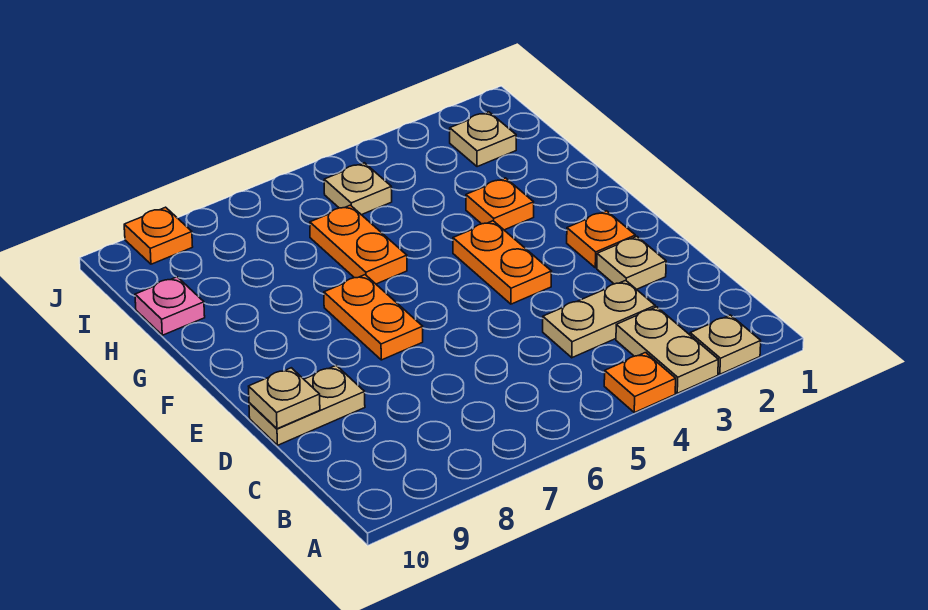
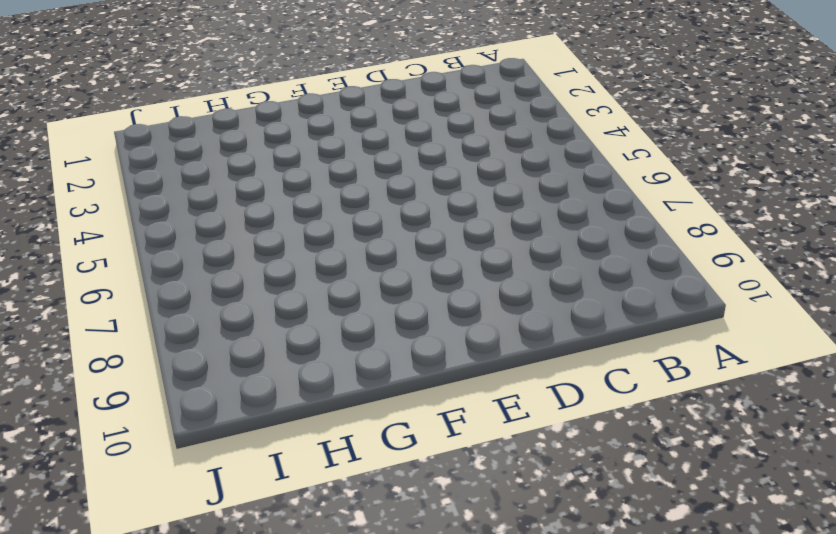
none -> tan plate A2 level 1
none -> tan plate A3:B3 level 1
none -> orange plate A4 level 1

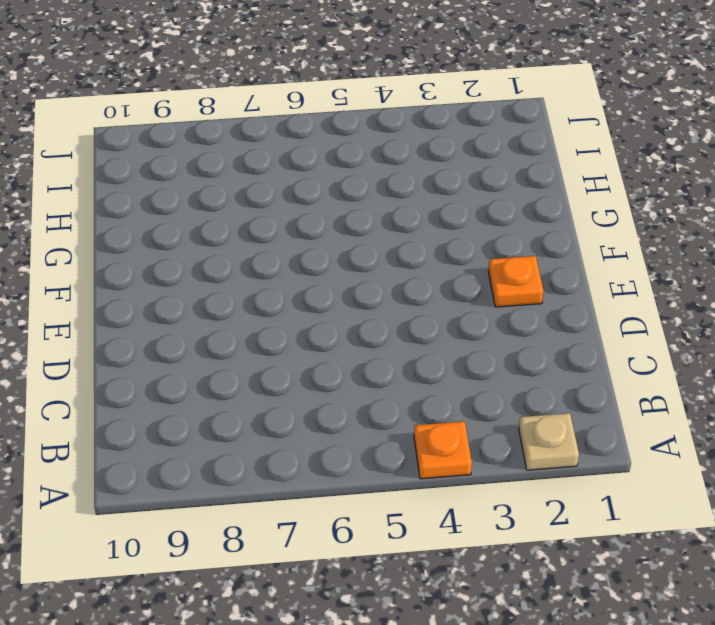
none -> tan plate A3:B3 level 1
none -> tan plate C3:C4 level 1
none -> tan plate D2 level 1

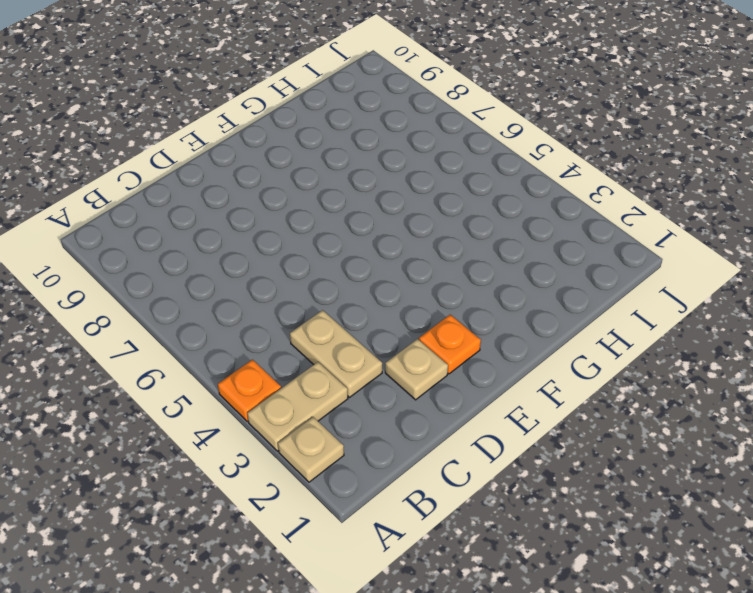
none -> tan plate D9:D10 level 1
none -> orange plate E4:F4 level 1
none -> orange plate E7:F7 level 1

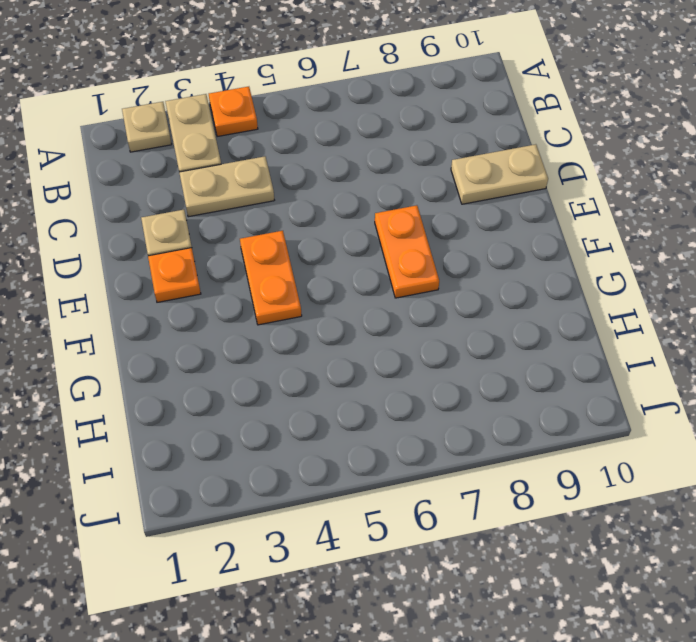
none -> orange plate G3 level 1
none -> orange plate G6:H6 level 1
none -> pink plate H10 level 1

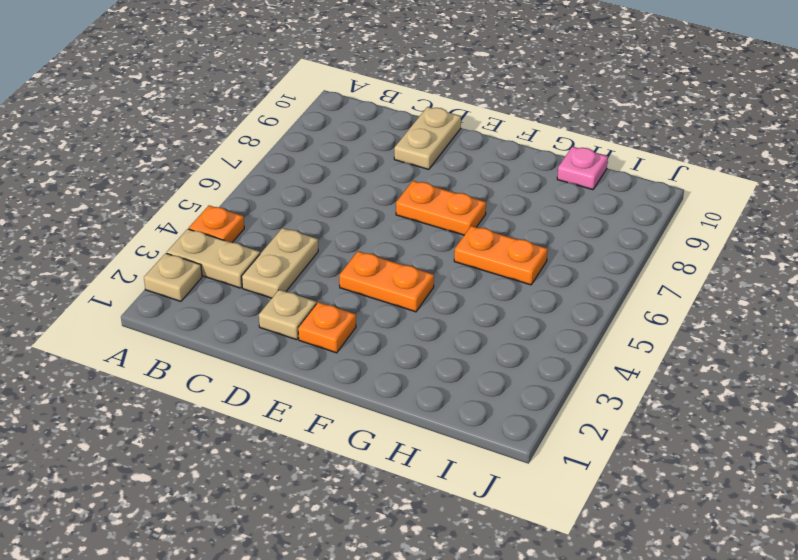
none -> orange plate G3 level 1
none -> tan plate I2 level 1
none -> tan plate I5 level 1

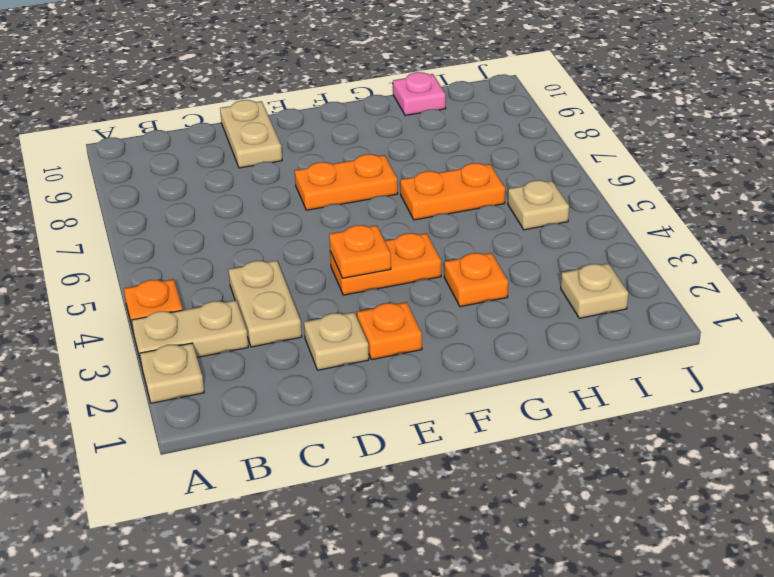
orange plate E4 level 2 -> orange plate J9 level 1
none -> tan plate D10 level 2

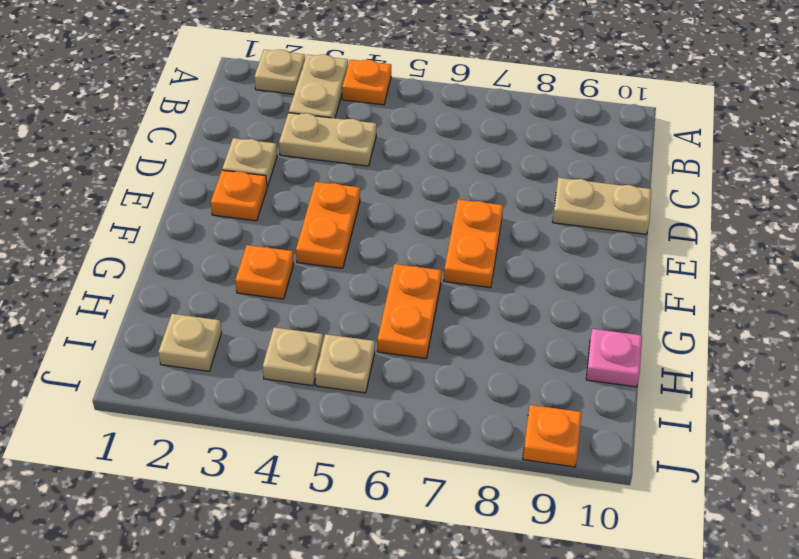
tan plate I4 level 1 -> tan plate D10 level 2

